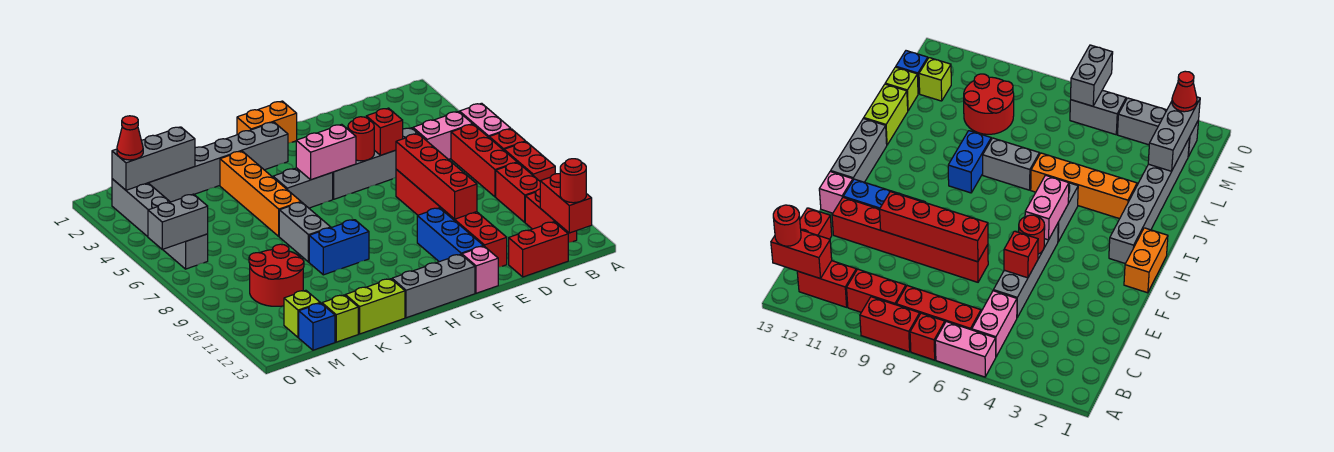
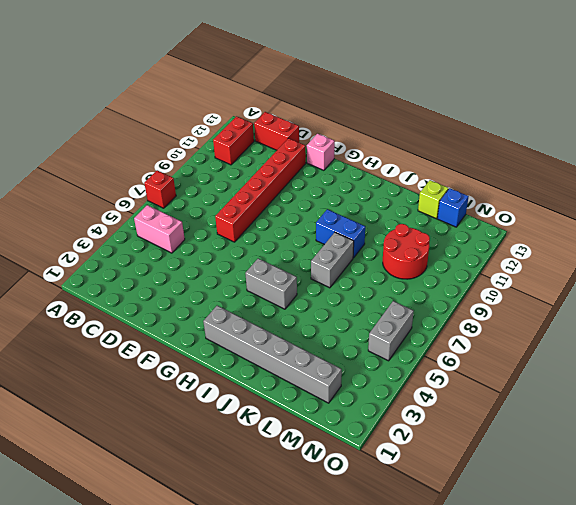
none -> pink brick A5:A6 level 1
none -> red brick A8:A9 level 1
none -> red brick B6:B8 level 1
none -> red brick B9:B10 level 1

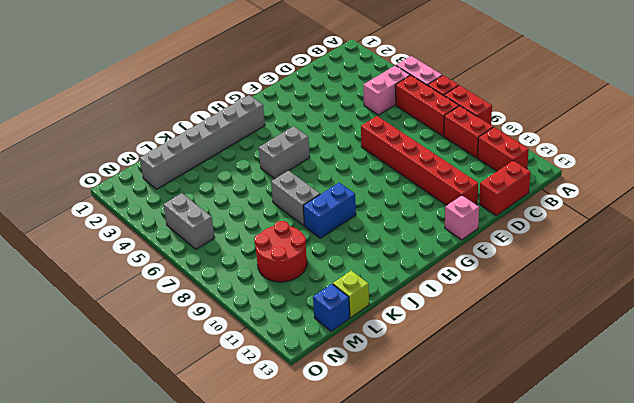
none -> grey brick D5:G5 level 1
none -> blue brick F10:F12 level 1
none -> orange brick G1:H1 level 1
none -> grey brick G13:I13 level 1

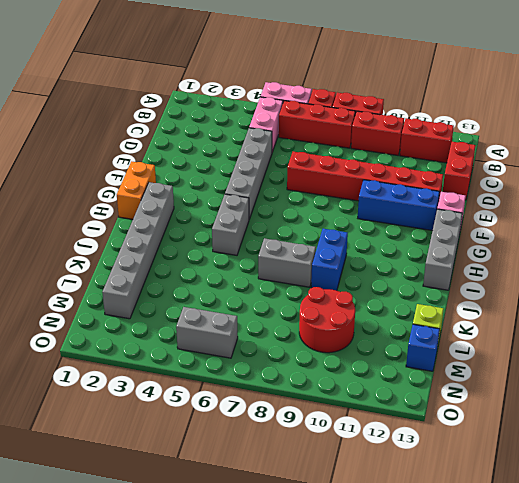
none -> orange brick J3:J6 level 1
none -> lime brick J13:K13 level 1
none -> lime brick M12 level 1
none -> grey brick N2:N4 level 1

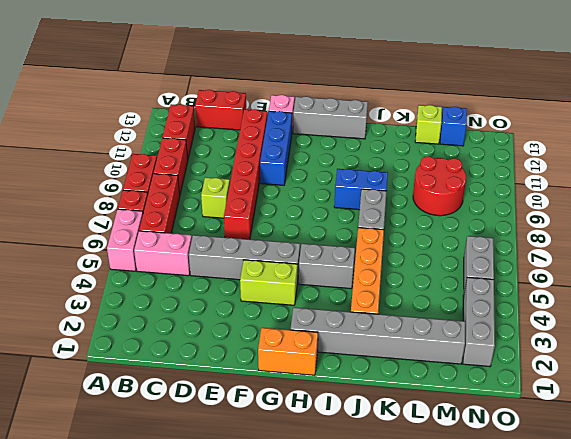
lime brick D8 level 1 -> lime brick M12 level 1
lime brick F4:G4 level 1 -> lime brick J13:K13 level 1
none -> red brick B12:B13 level 2
none -> red brick E5 level 2
none -> red brick E7:E10 level 2
none -> red round brick F5 level 2

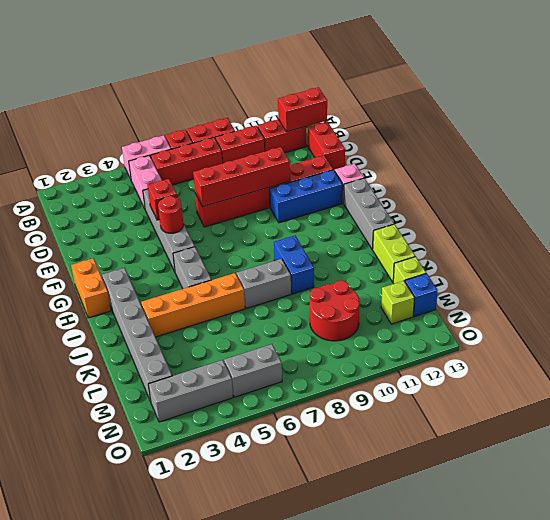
none -> pink brick G5:H5 level 2
none -> grey brick L2:N2 level 2
none -> grey brick N6:O6 level 2
none -> red round brick B13 level 3

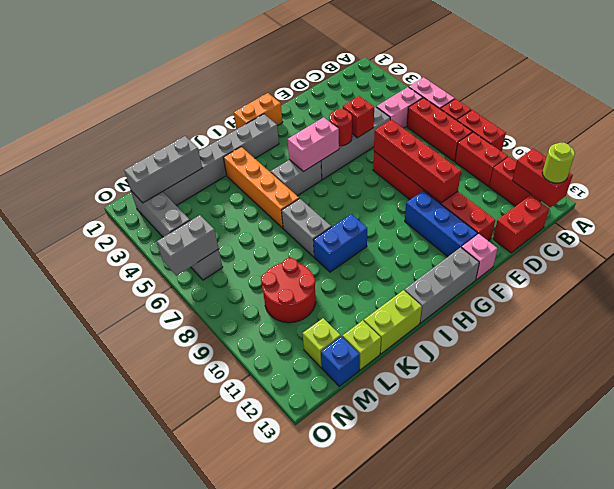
lime round brick B13 level 3 -> red round brick B13 level 3
none -> red cone N2 level 3

